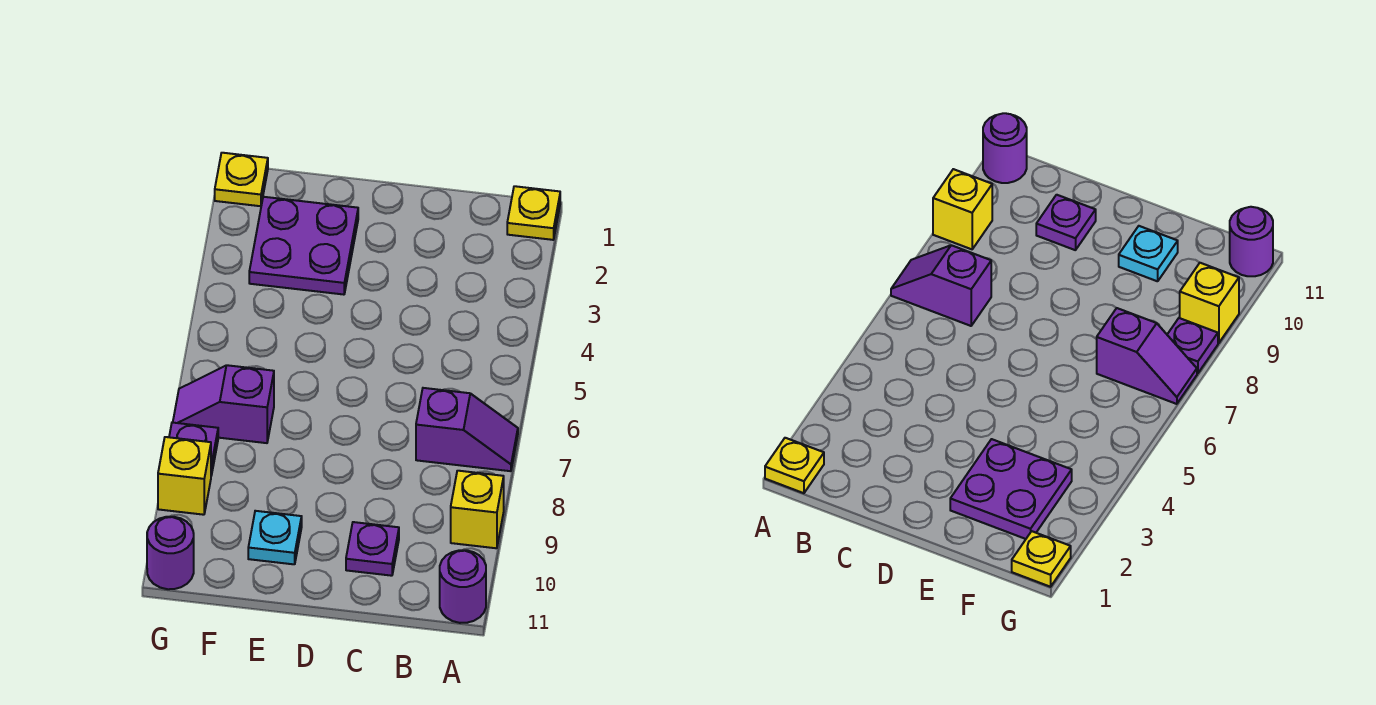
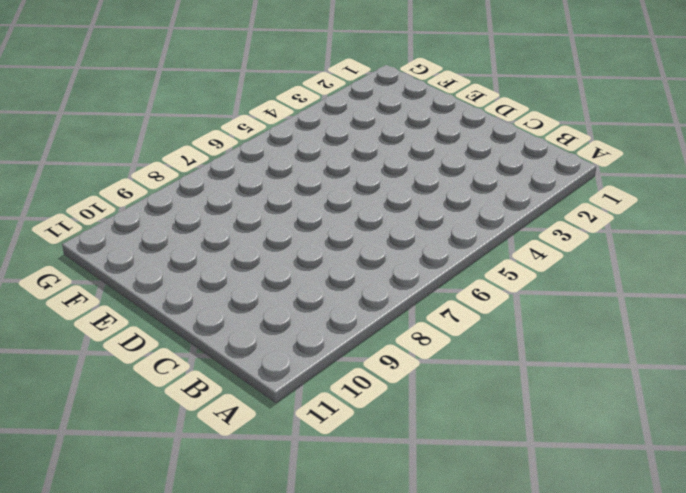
none -> yellow plate A1 level 1
none -> purple slope A7:B7 level 1 top B
none -> yellow brick A9 level 1

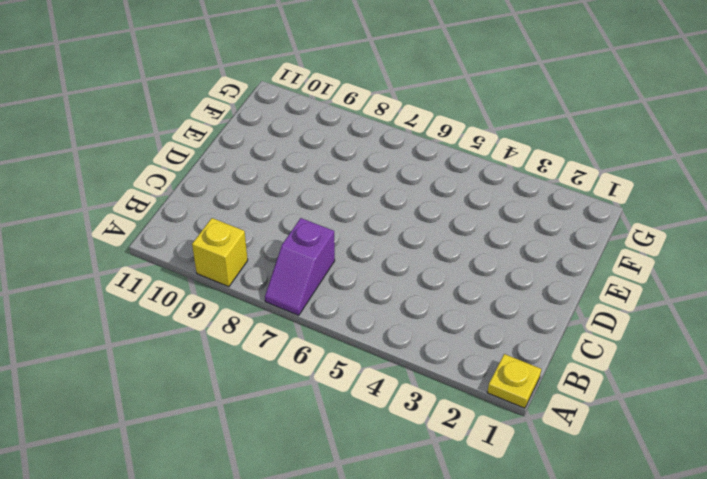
none -> purple round brick A11 level 1
none -> purple plate C10 level 1
none -> purple plate E2:F3 level 1

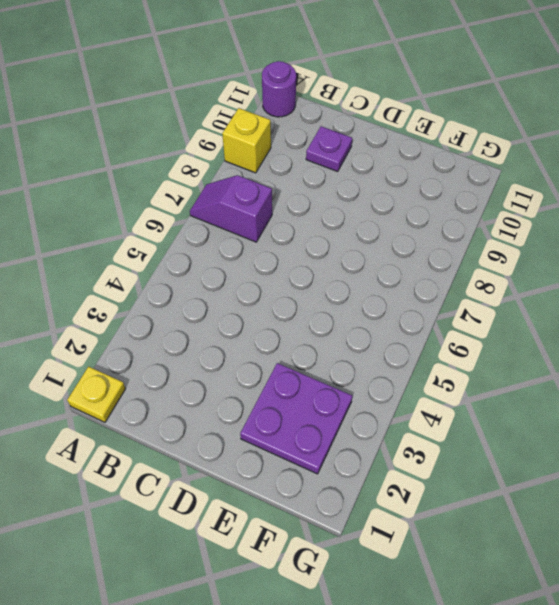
none -> cyan plate E10 level 1
none -> purple slope F7:G7 level 1 top F
none -> yellow plate G1 level 1

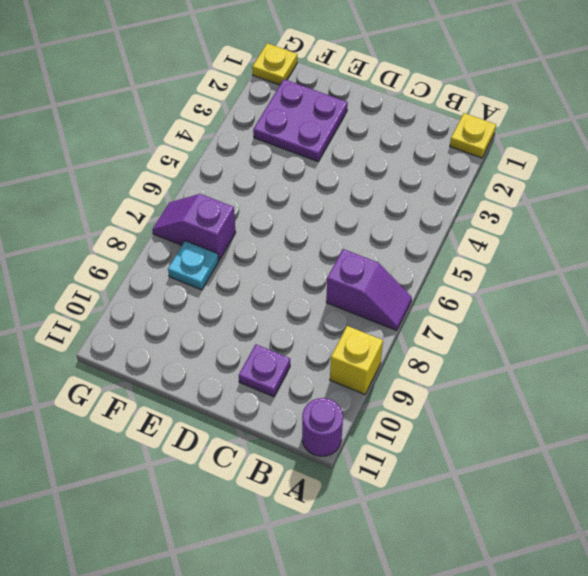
cyan plate F8 level 1 -> cyan plate E10 level 1
none -> purple plate G8 level 1
none -> yellow brick G9 level 1
none -> purple round brick G11 level 1

